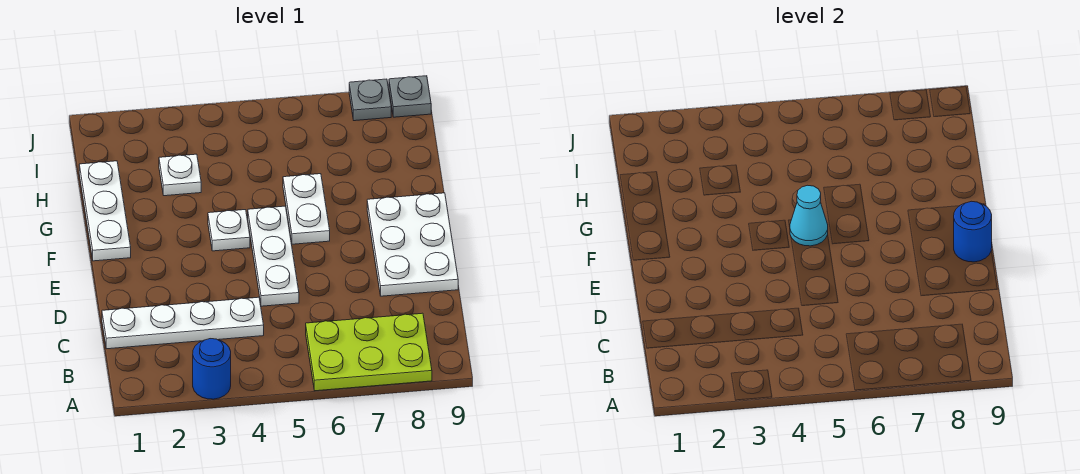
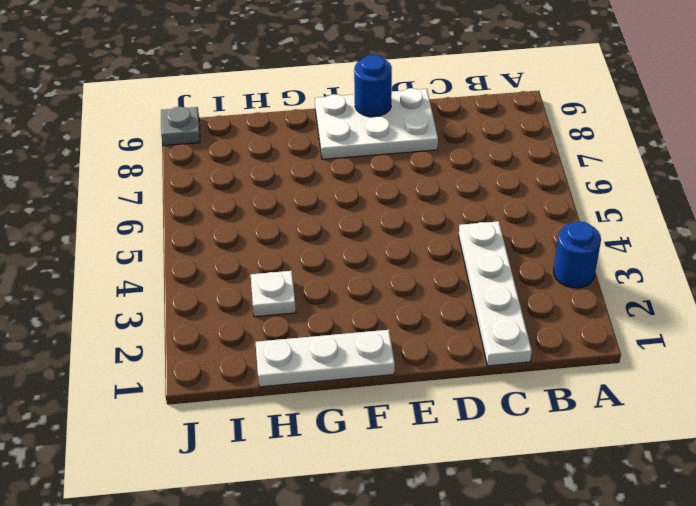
none -> lime plate A6:B8 level 1
none -> white plate D5:F5 level 1
none -> white plate F4 level 1

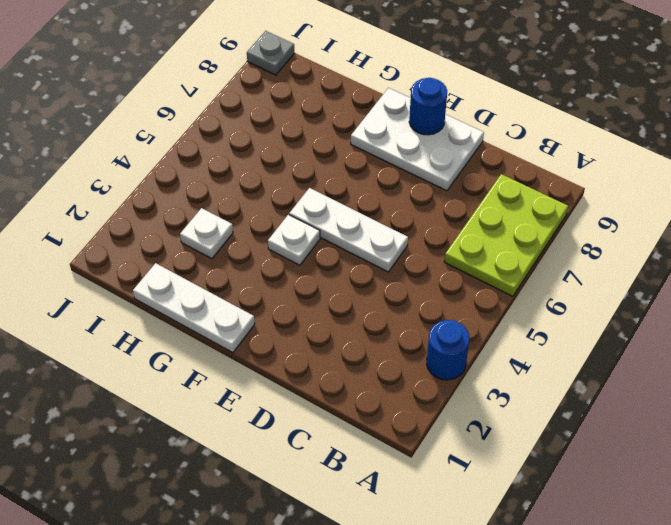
none -> white plate C1:C4 level 1
none -> white plate F6:G6 level 1
none -> grey plate J8 level 1

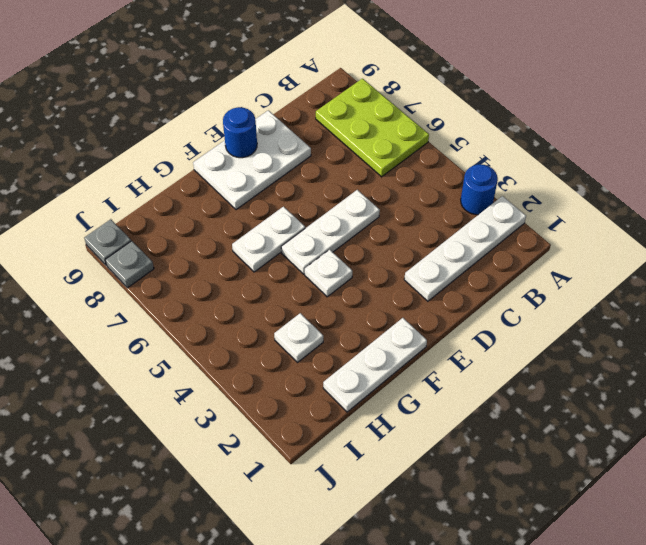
white plate A2:D2 level 1 -> white plate C1:C4 level 1
none -> cyan cone F5 level 2

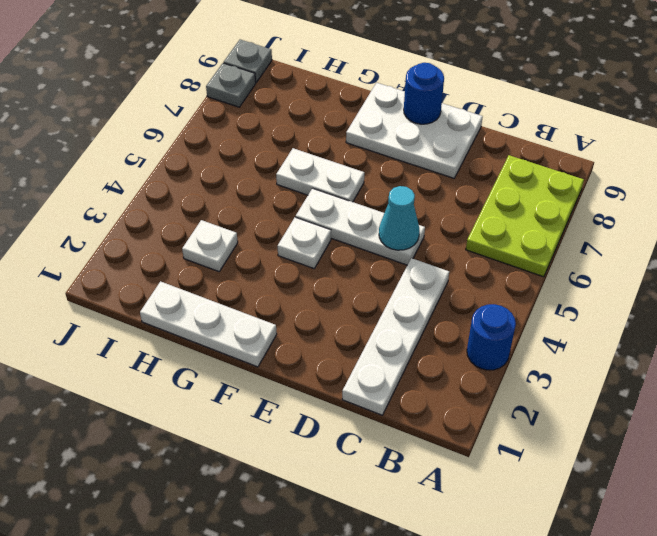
cyan cone D5 level 2 -> cyan cone F5 level 2

